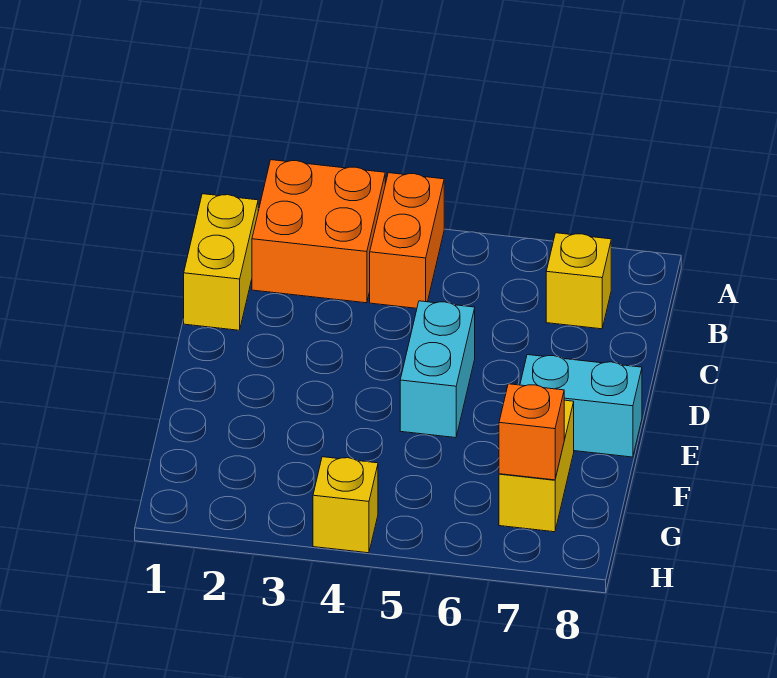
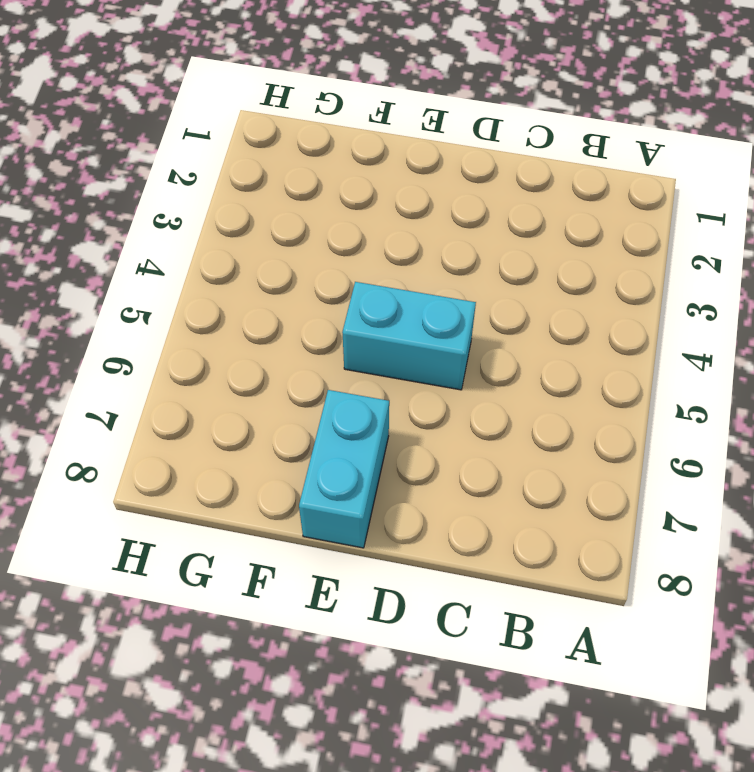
none -> orange brick A2:B3 level 1
none -> orange brick A4:B4 level 1

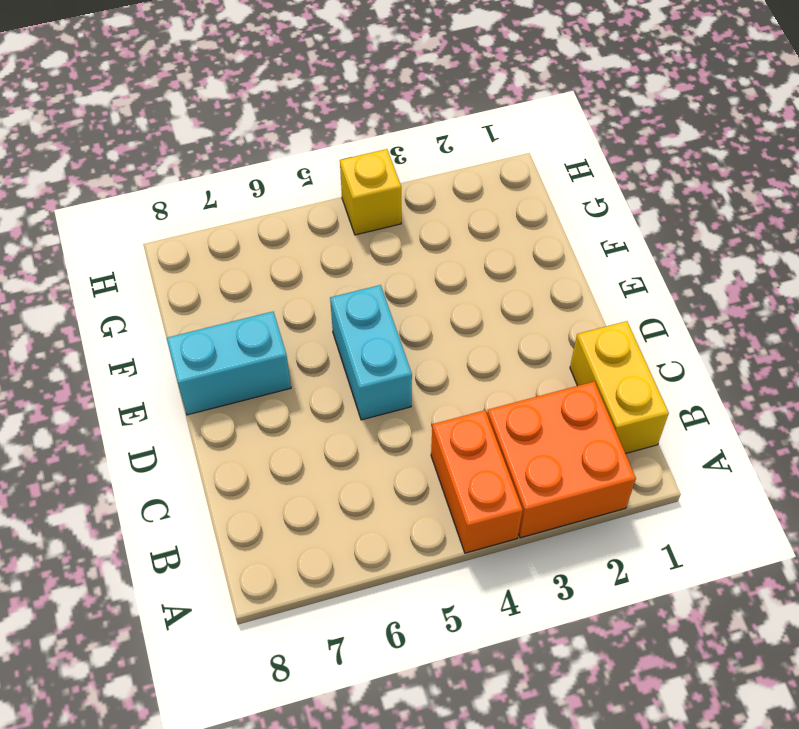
none -> yellow brick B7 level 1
none -> yellow brick F7:G7 level 1

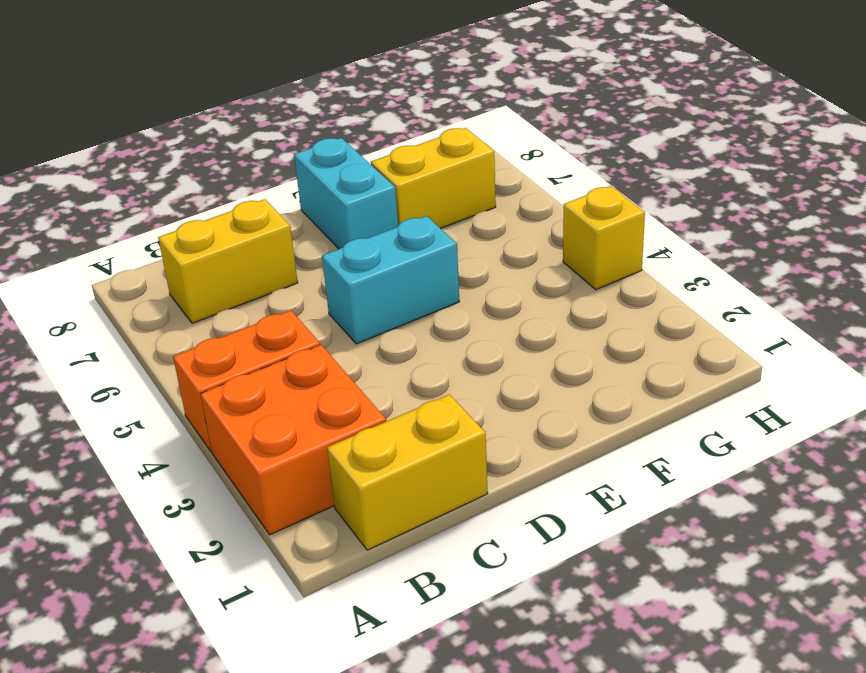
yellow brick B7:C7 level 1 -> yellow brick B7 level 1
none -> orange brick G7 level 2

